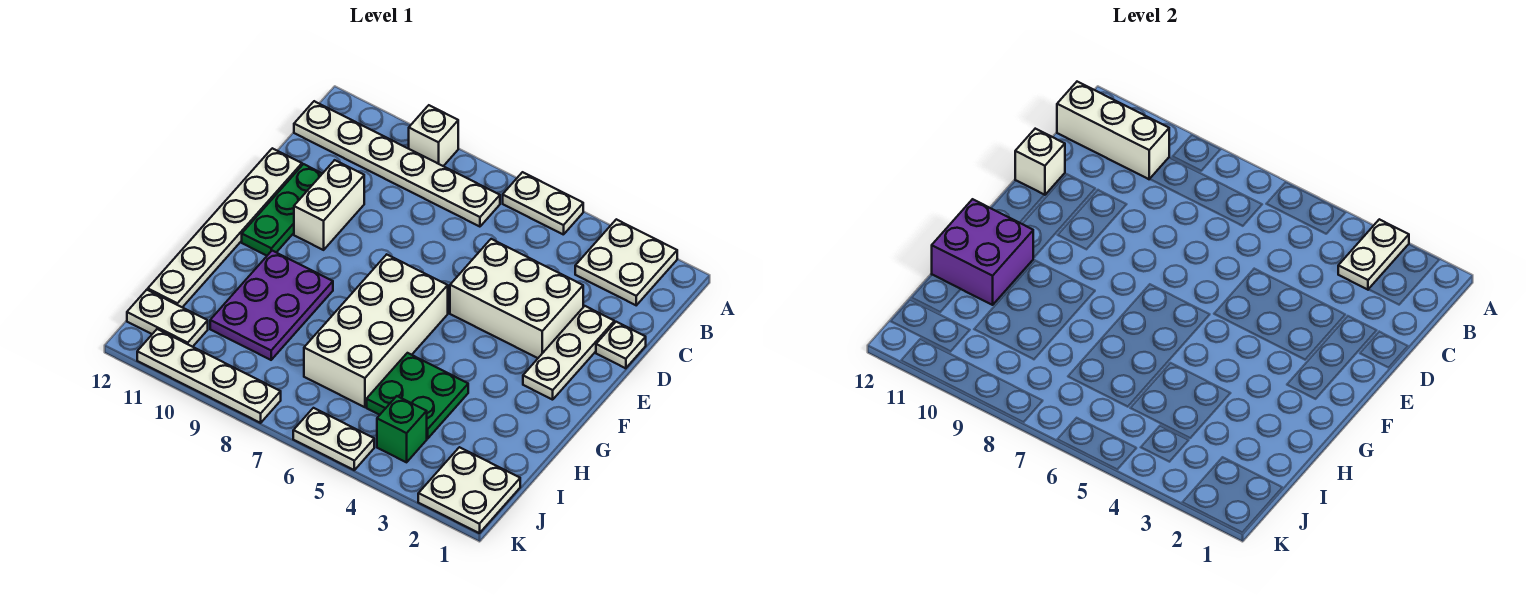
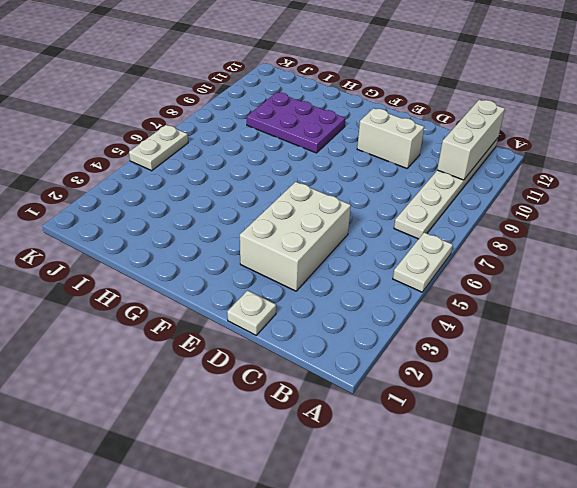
none -> white plate A2:B3 level 1
none -> white brick A9 level 1
none -> white plate D2:F2 level 1

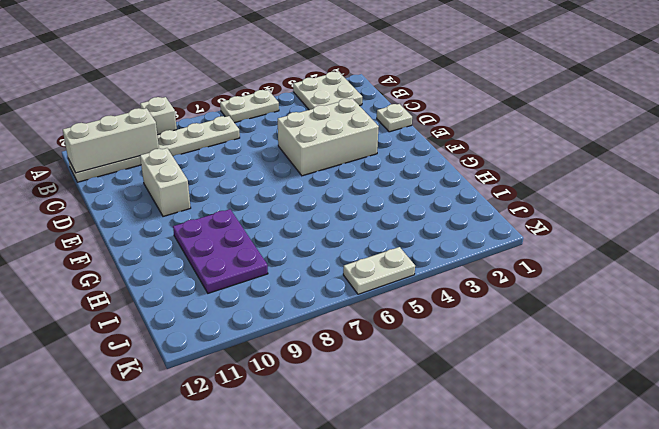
none -> white plate D2:F2 level 1
none -> green plate D11:F11 level 1
none -> white plate D12:I12 level 1

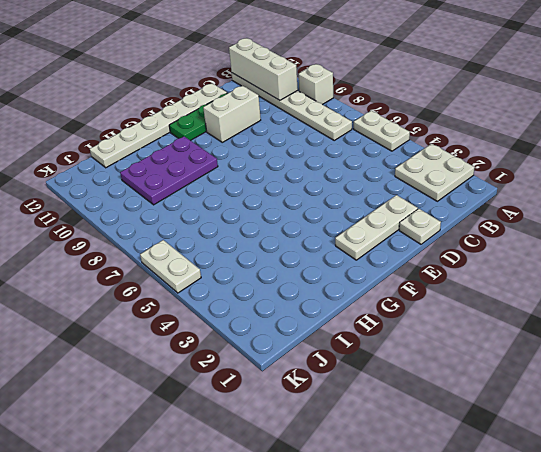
none -> white brick D3:E5 level 1
none -> white brick F6:I7 level 1
none -> green plate H4:I5 level 1

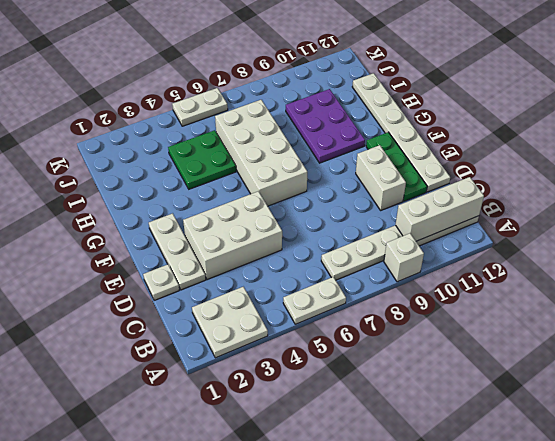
none -> white plate J1:K2 level 1
none -> green brick J4 level 1
none -> white plate J11:J12 level 1

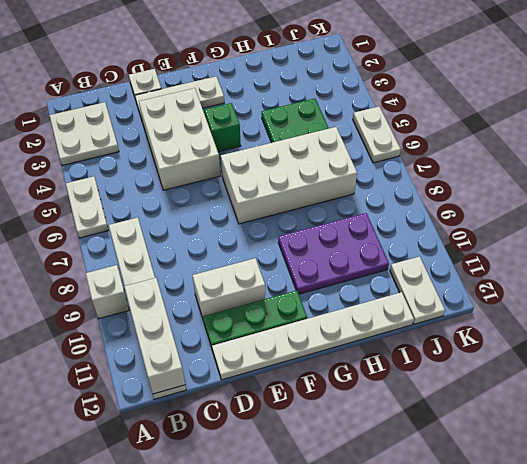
green brick F4 level 1 -> green brick J4 level 1
none -> white plate J1:K2 level 1
none -> white plate K8:K11 level 1
none -> white plate A3:B3 level 2

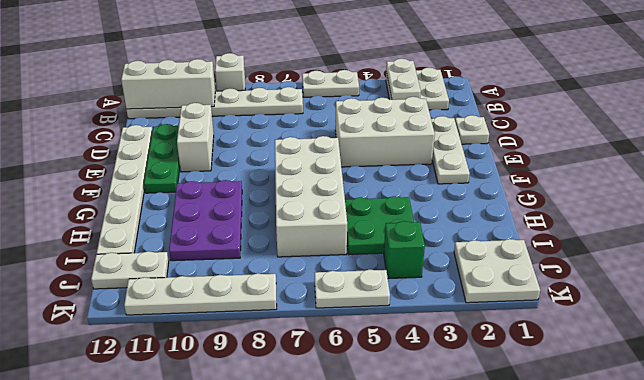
none -> white brick D12 level 2
none -> purple brick G11:H12 level 2

